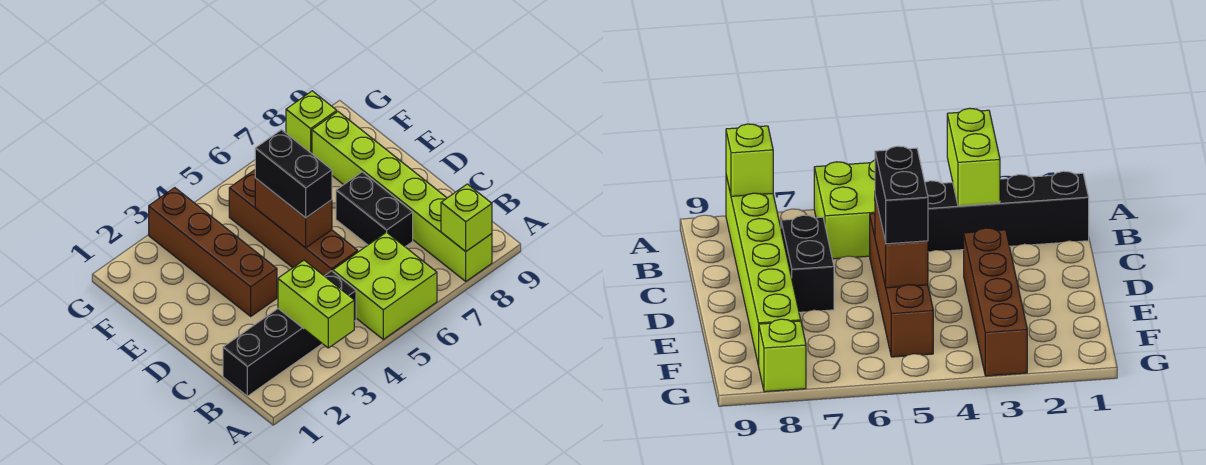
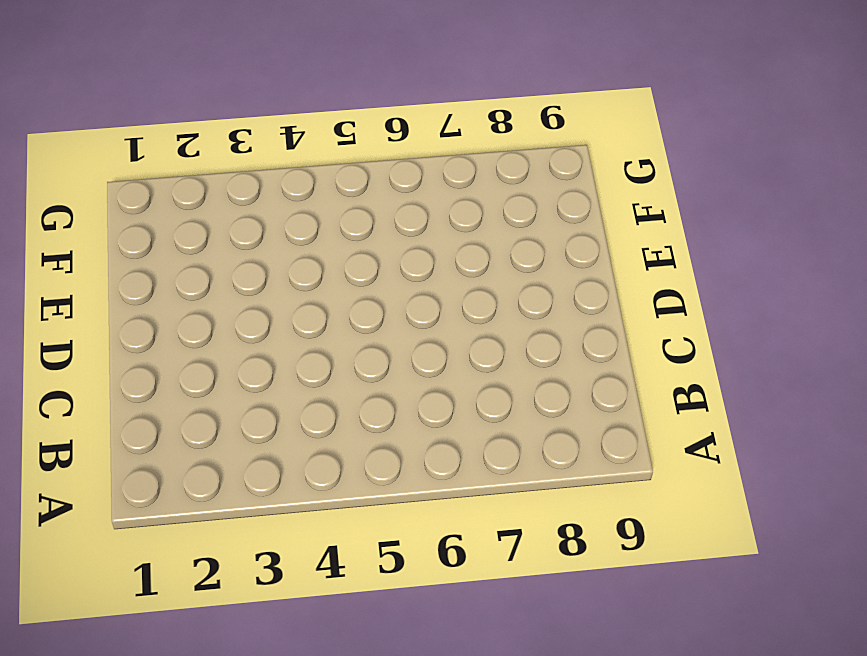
none -> lime brick A5:B6 level 1
none -> lime brick A8:F8 level 1

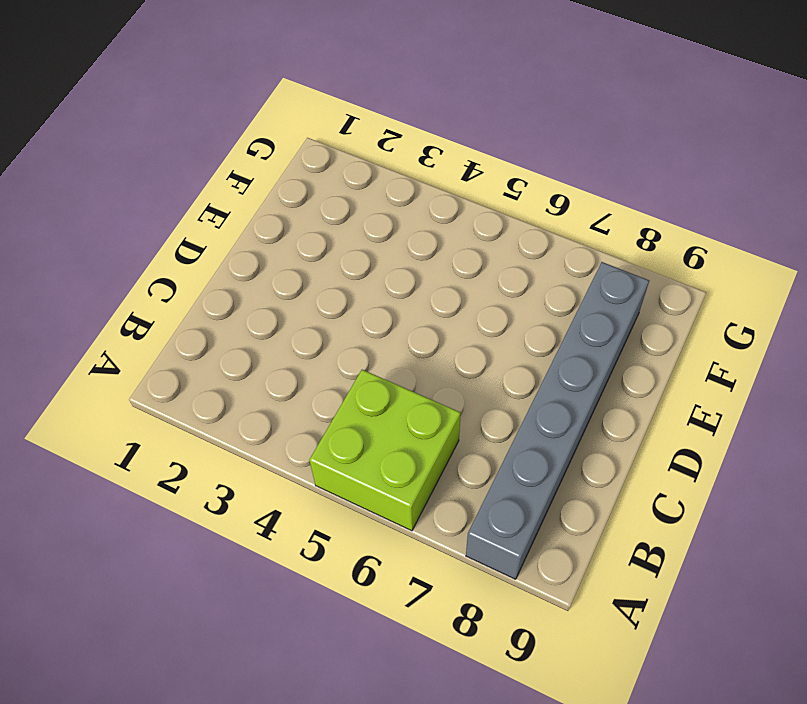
grey brick A8:F8 level 1 -> lime brick A8:F8 level 1
none -> black brick B1:B4 level 1
none -> brown brick C5:F5 level 1

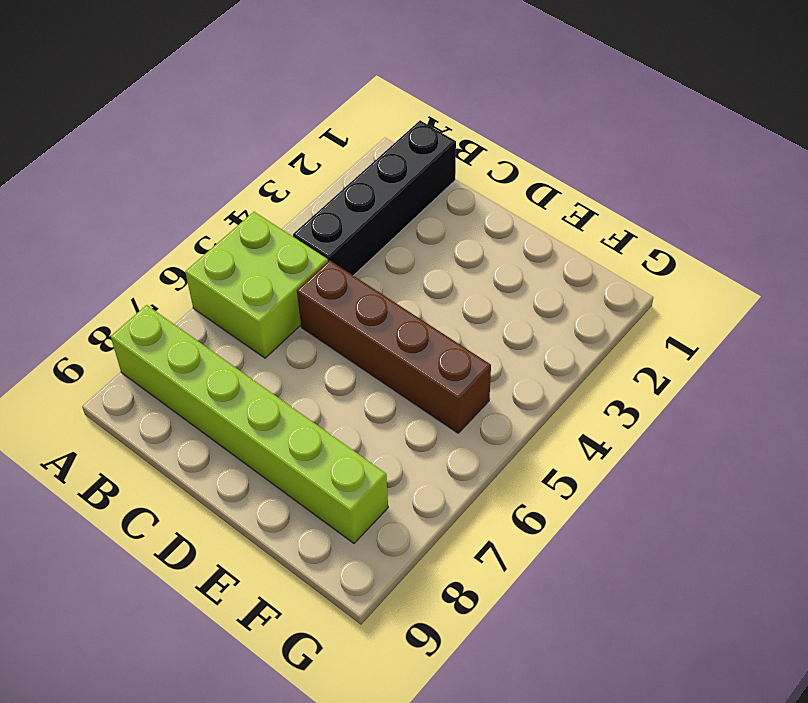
none -> black brick C7:D7 level 1
none -> brown brick D3:G3 level 1

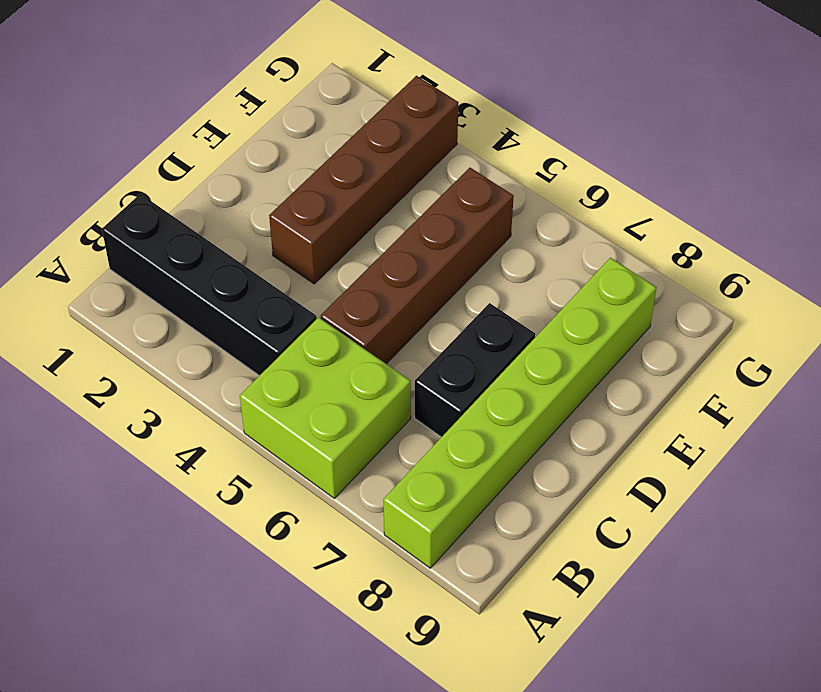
none -> lime brick G8 level 1
none -> lime brick A3:B3 level 2

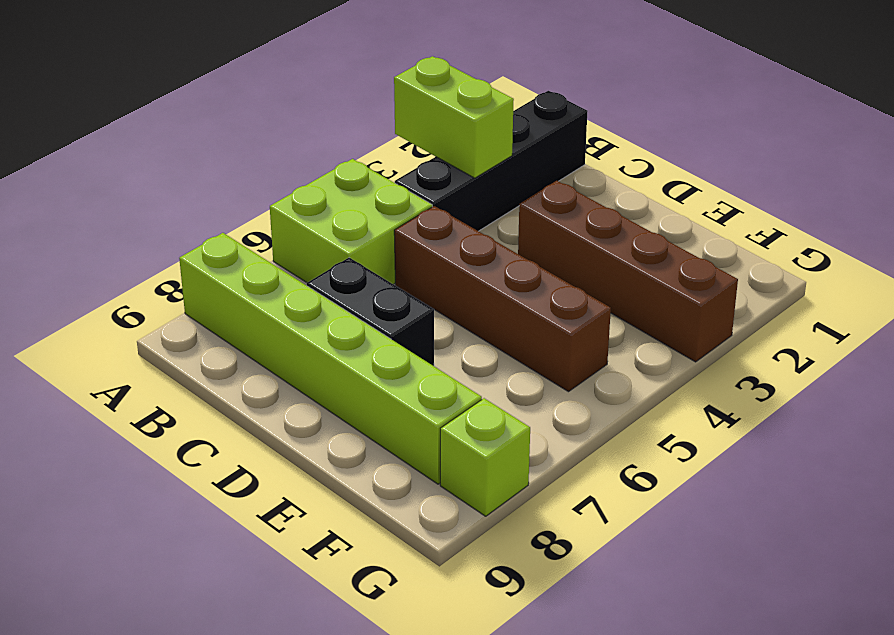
none -> lime brick A8 level 2
none -> brown brick D5:E5 level 2

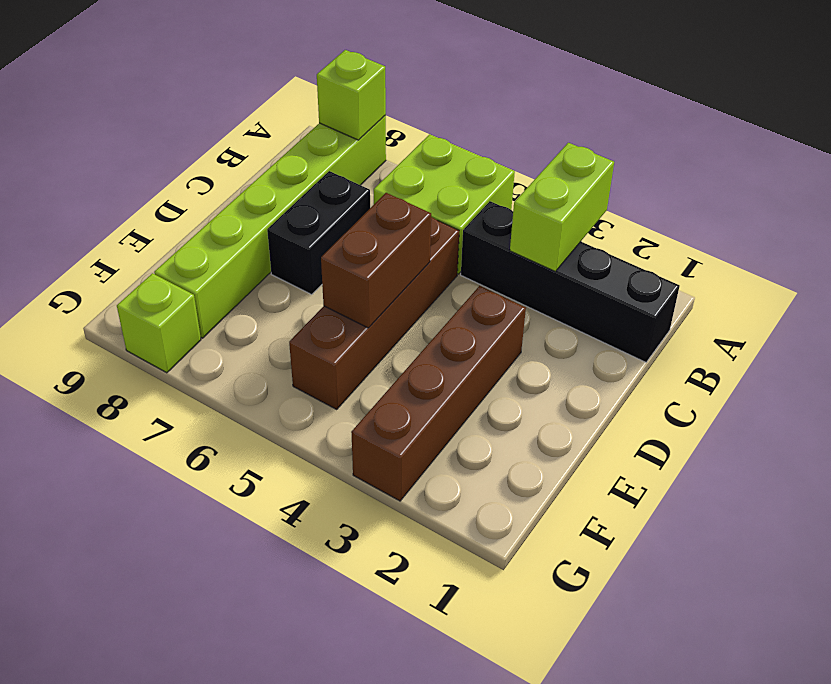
none -> black brick D5:E5 level 3

